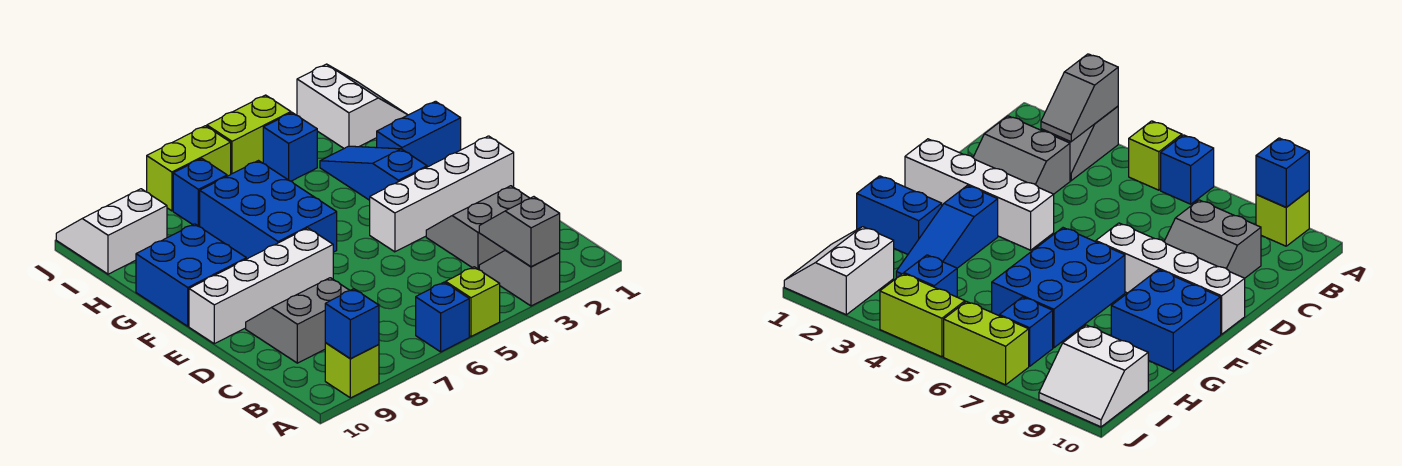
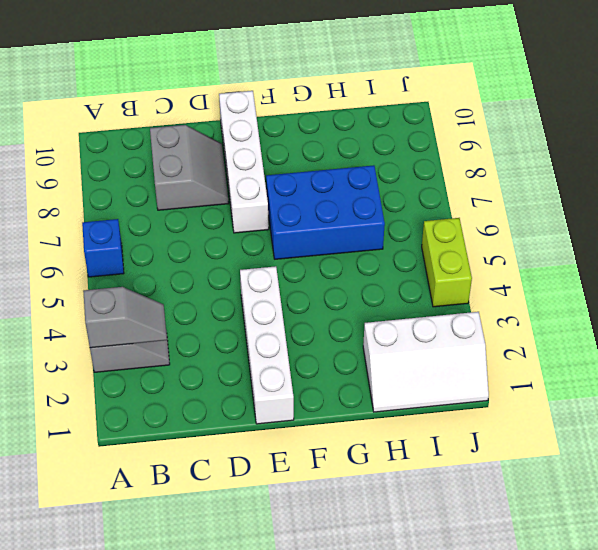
white slope H1:J2 level 1 top 2 -> white slope I1:J2 level 1 top 2
none -> lime brick A5 level 1
none -> lime brick A9 level 1
none -> grey slope C2:D3 level 1 top C

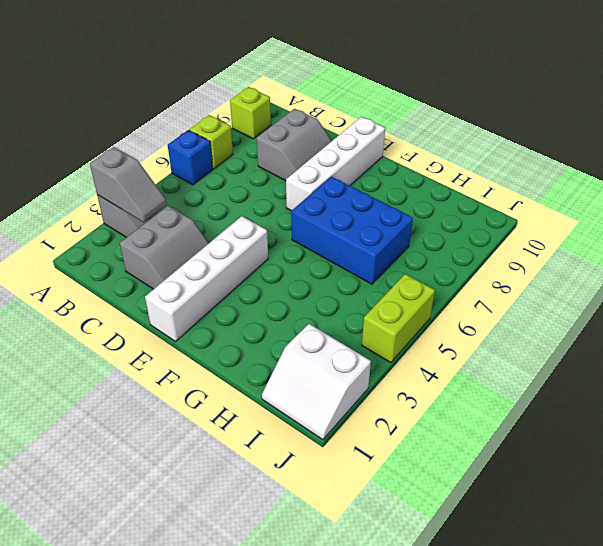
lime brick A7 level 1 -> lime brick A5 level 1
none -> blue slope F3:H3 level 1 top F
none -> blue brick F9:G10 level 1
none -> blue brick G1:G2 level 1

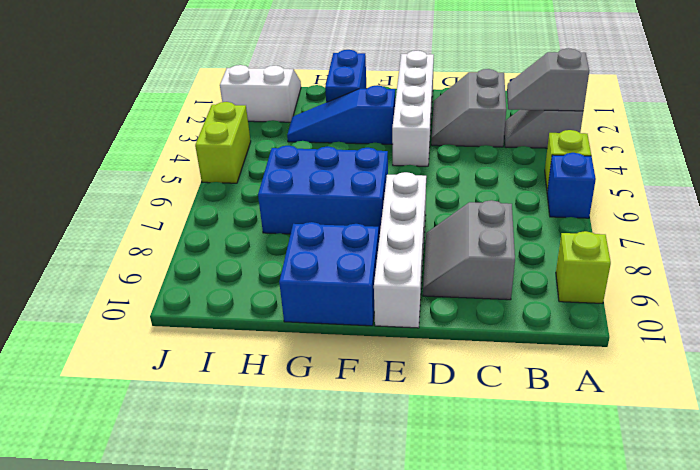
none -> blue brick I4 level 1
none -> blue brick I7 level 1
none -> white slope I9:J10 level 1 top I

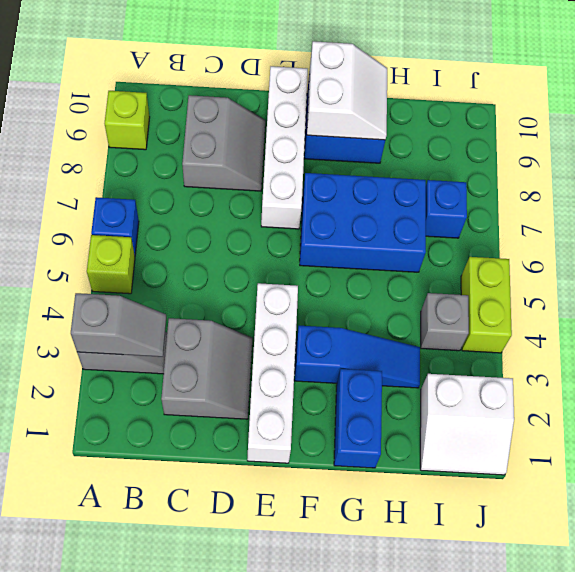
white slope F9:G10 level 2 top F -> white slope I9:J10 level 1 top I
grey brick I4 level 1 -> blue brick I4 level 1
none -> lime brick J6:J7 level 1
none -> blue brick A9 level 2

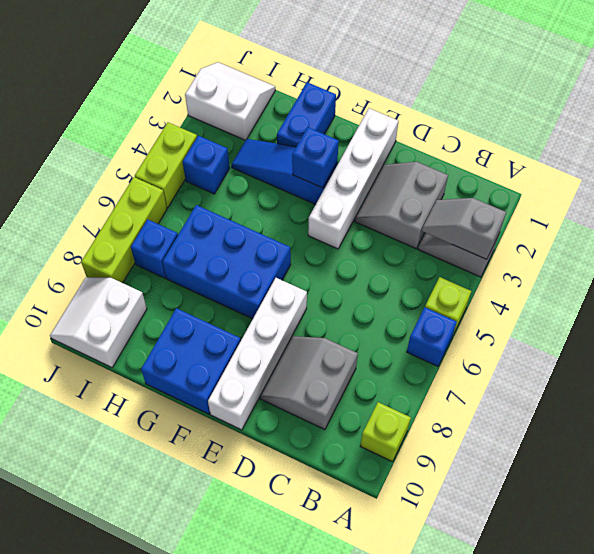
blue brick F3 level 2 -> blue brick A9 level 2
lime brick J6:J8 level 1 -> lime brick J6:J7 level 1

